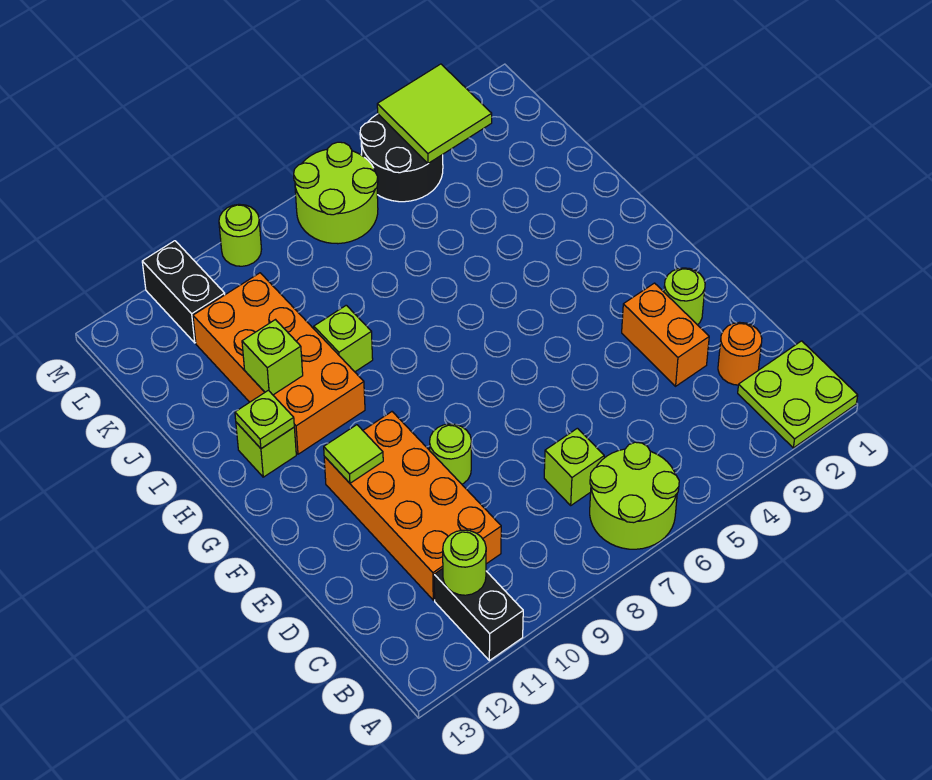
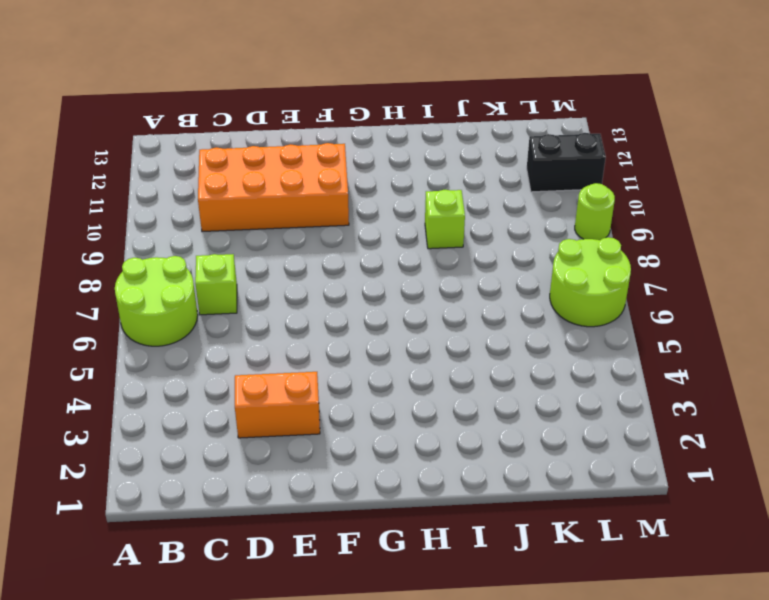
none -> lime plate A1:B2 level 1
none -> black brick A11:B11 level 1
none -> orange round brick C2 level 1

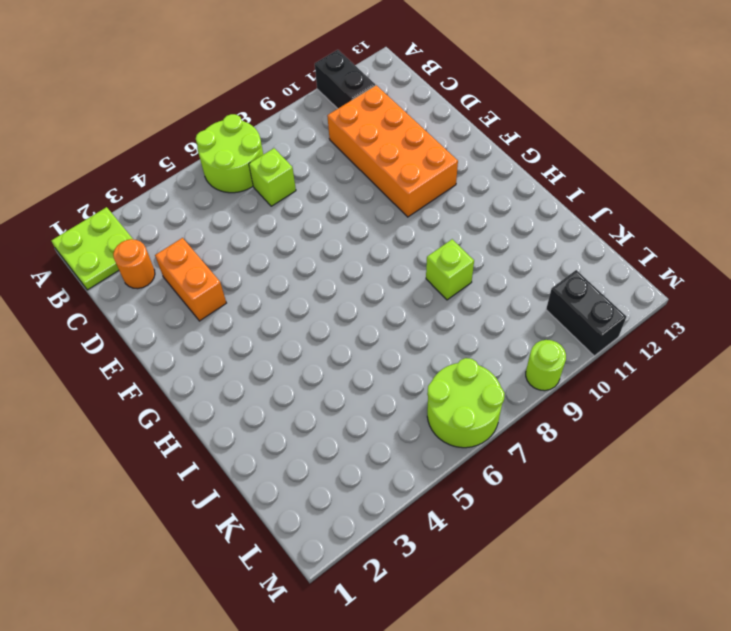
none -> lime round brick E2 level 1
none -> lime round brick E9 level 1
none -> orange brick H10:K11 level 1

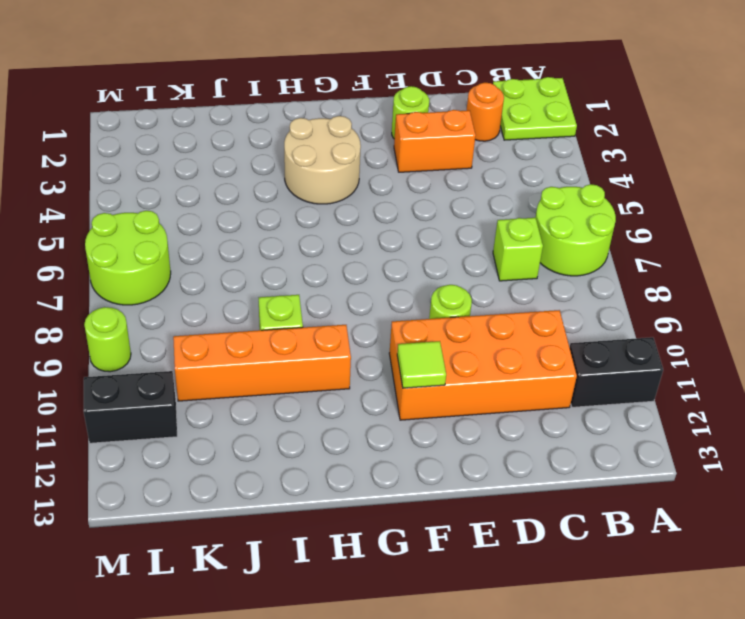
tan round brick G3:H4 level 1 -> none
orange brick H10:K10 level 1 -> orange brick H10:K11 level 1
none -> lime brick H12 level 1
none -> black round brick L4:M5 level 1
none -> lime round brick B11 level 2

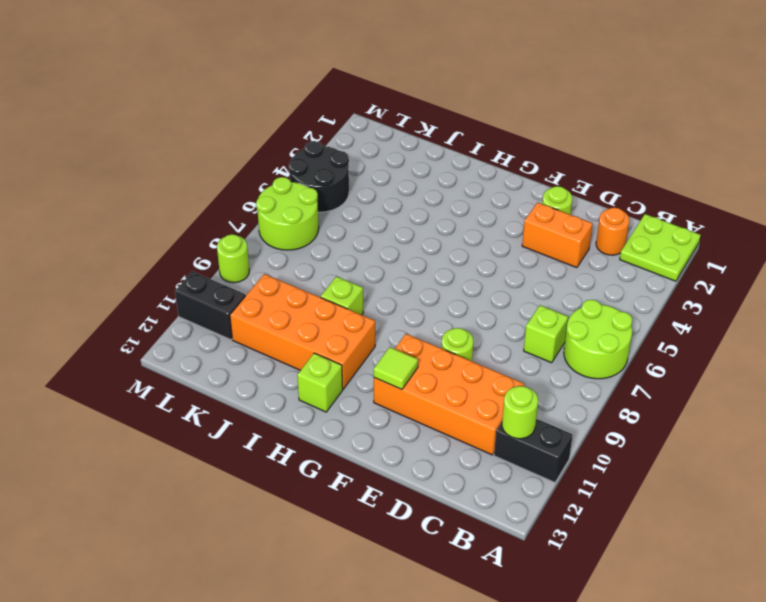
none -> lime plate H12 level 2
none -> lime brick I11 level 2
none -> lime tile L3:M4 level 2

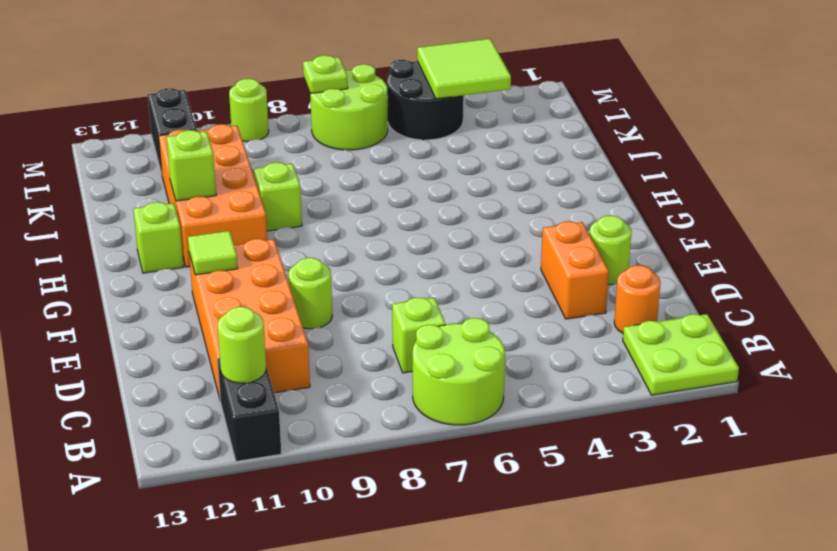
lime plate M7 level 2 -> lime plate H12 level 2

